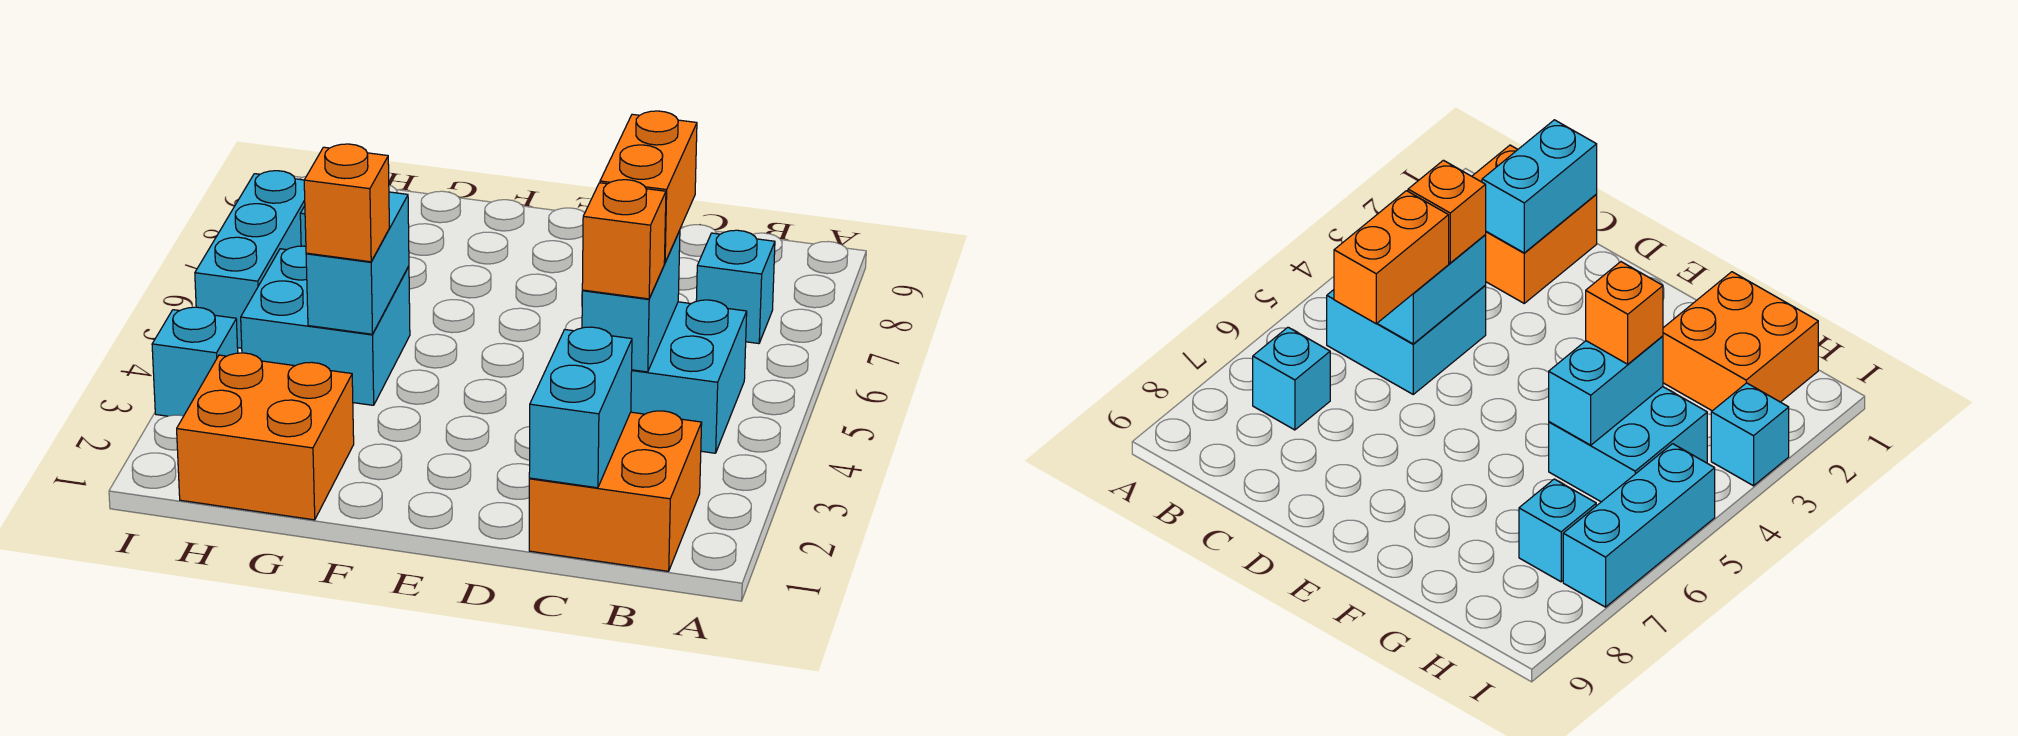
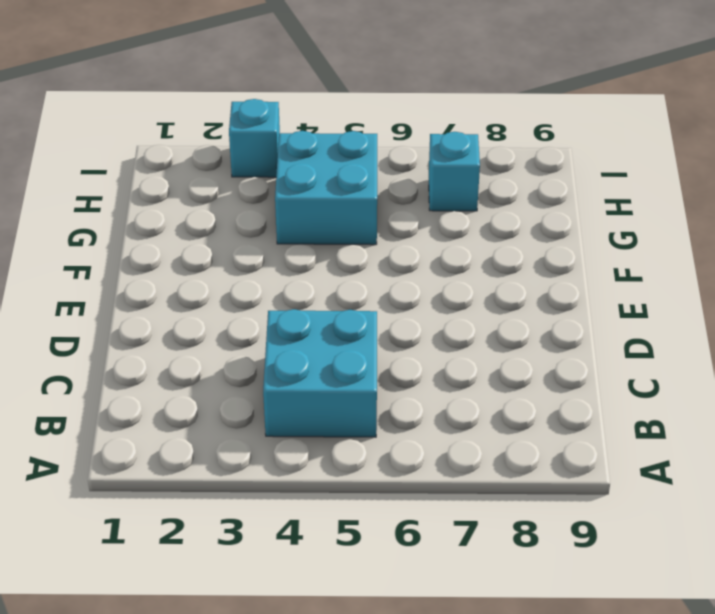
none -> orange brick B1:C2 level 1
none -> cyan brick B7 level 1
none -> orange brick G1:H2 level 1

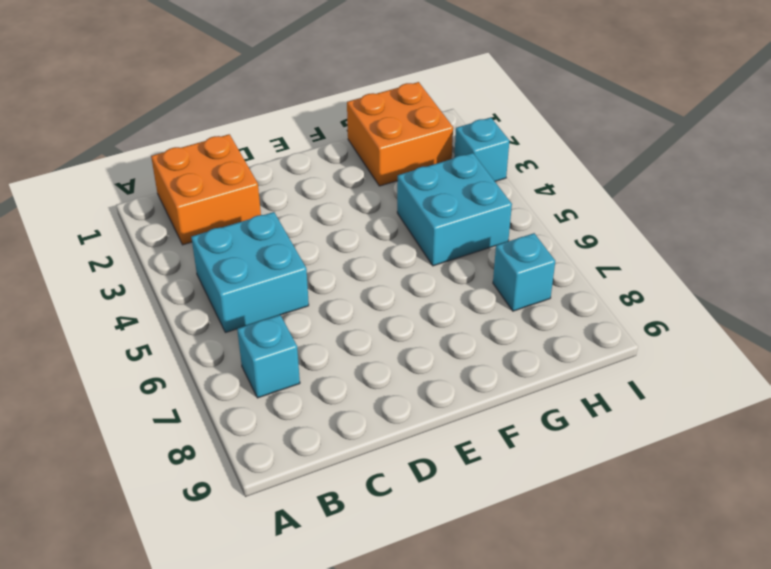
none -> cyan brick I5:I7 level 1
none -> cyan brick C1:C2 level 2
none -> cyan brick C4:C5 level 2

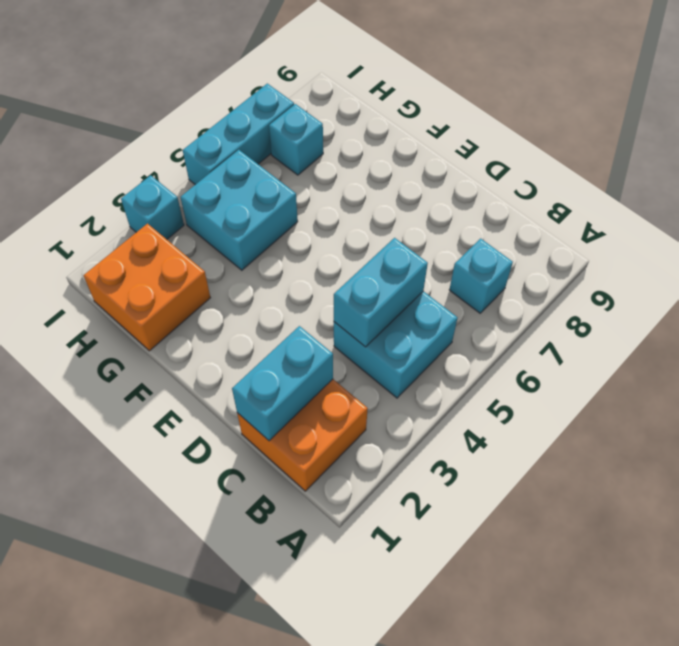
none -> cyan brick G4:G5 level 2
none -> orange brick C4 level 3
none -> orange brick C5:C6 level 3

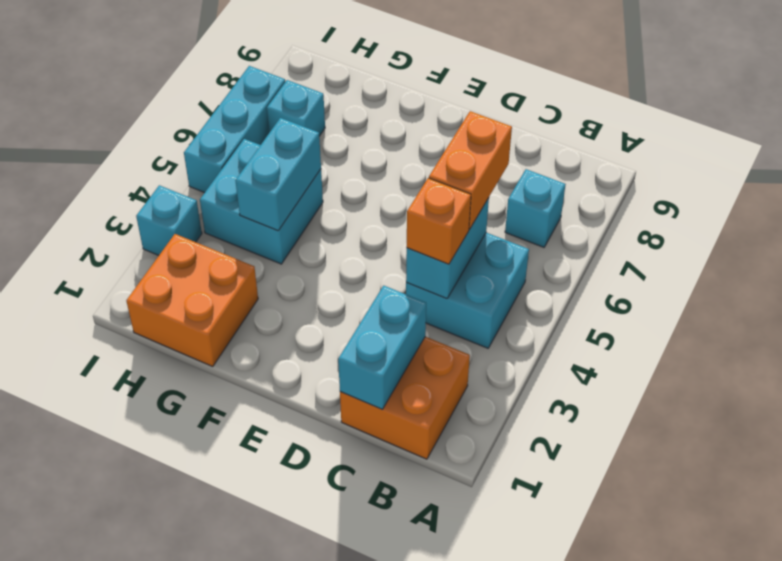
none -> orange brick G4 level 3

